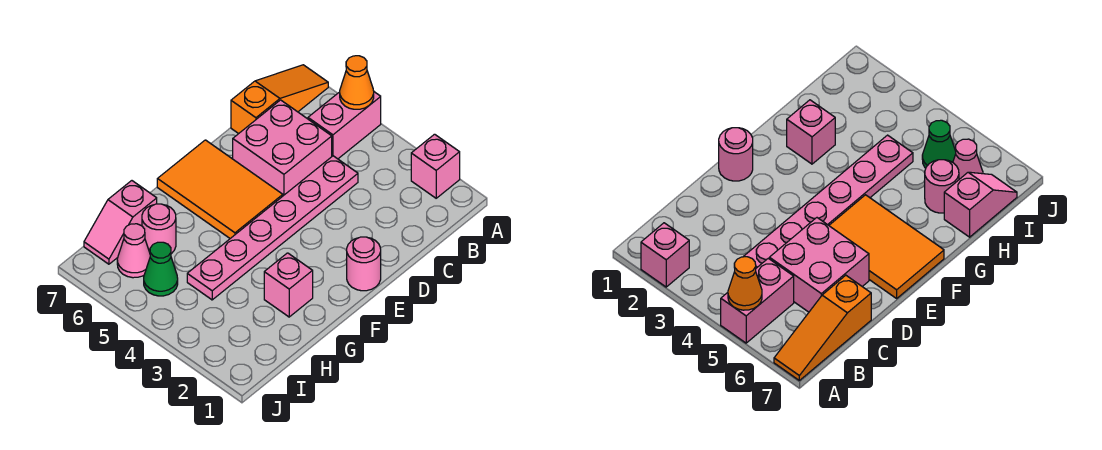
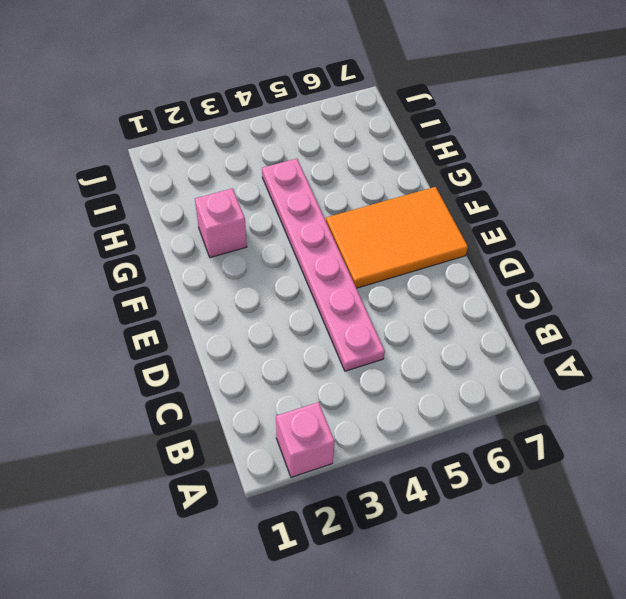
none -> pink brick A5:B5 level 1
none -> orange slope A7:C7 level 1 top C
none -> pink brick C5:D6 level 1

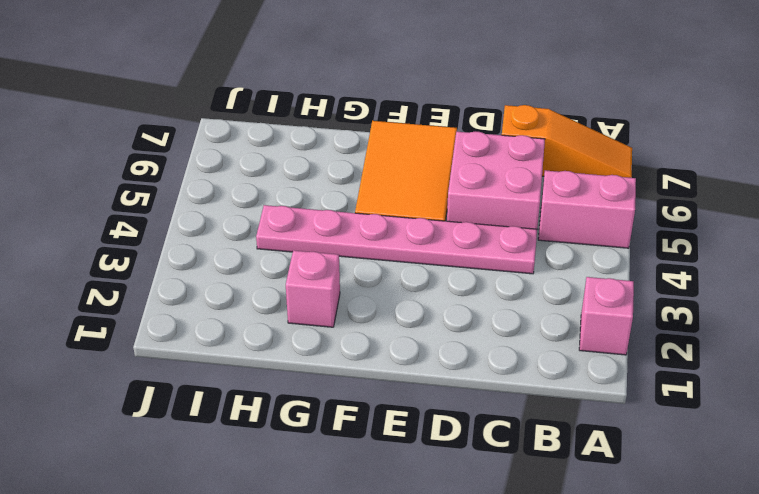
none -> pink round brick E1 level 1
none -> pink round brick H6 level 1
none -> pink slope H7:I7 level 1 top H

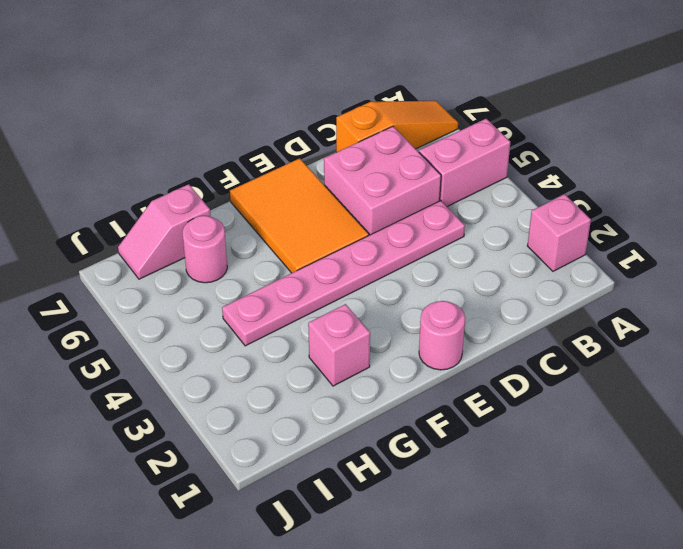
none -> green cone I5 level 1
none -> pink cone I6 level 1
none -> orange cone A5 level 2

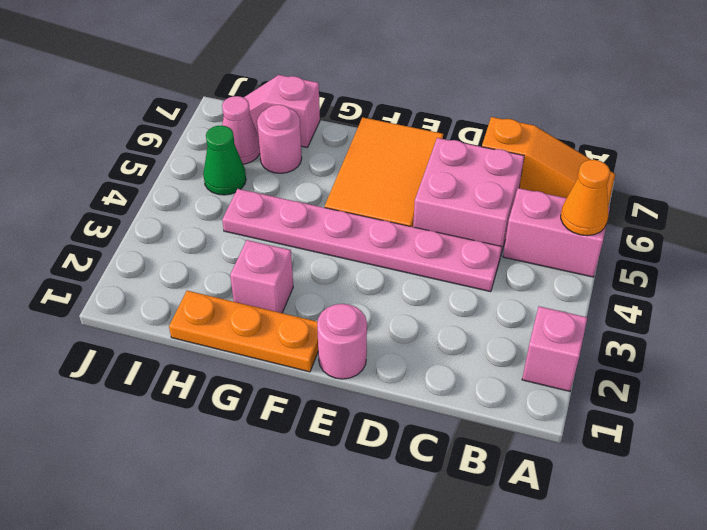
orange plate F1:H1 level 1 -> none

